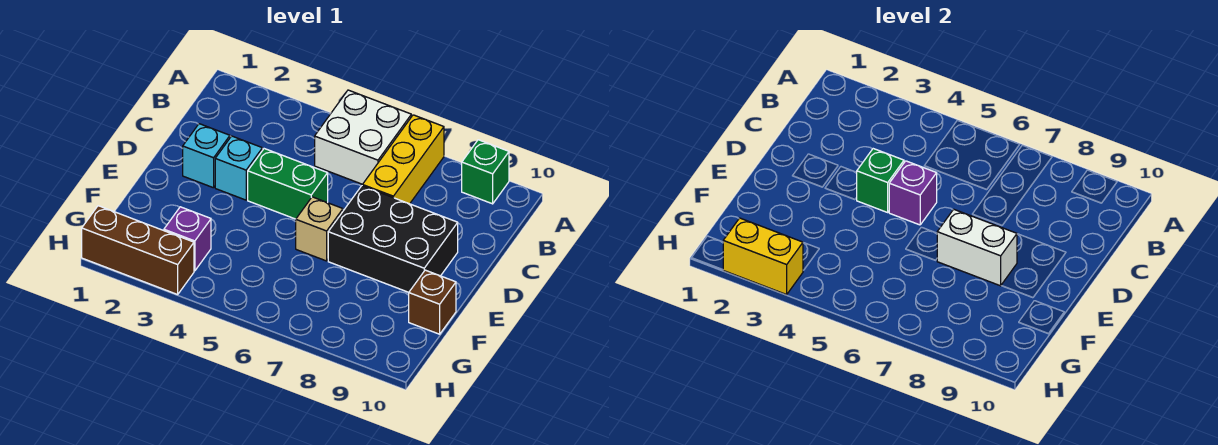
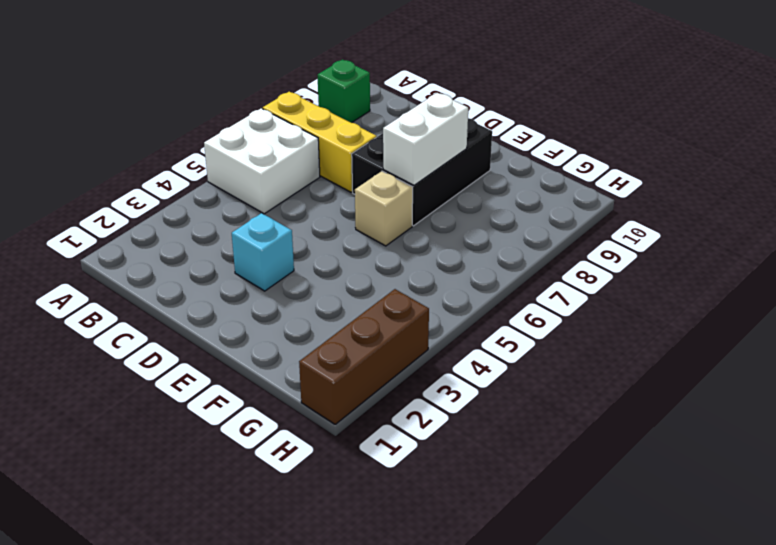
none -> cyan brick D2 level 1
none -> green brick D4:D5 level 1
none -> brown brick F10 level 1

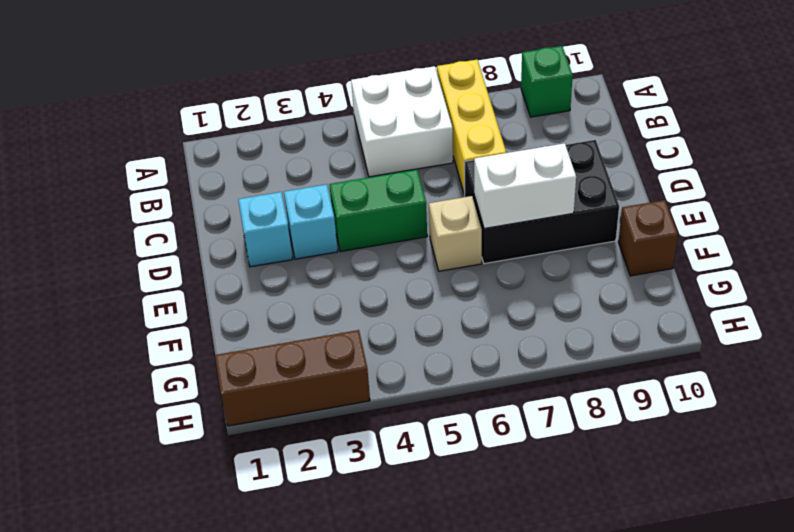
none -> purple brick G3 level 1
none -> green brick D4 level 2
none -> purple brick D5 level 2

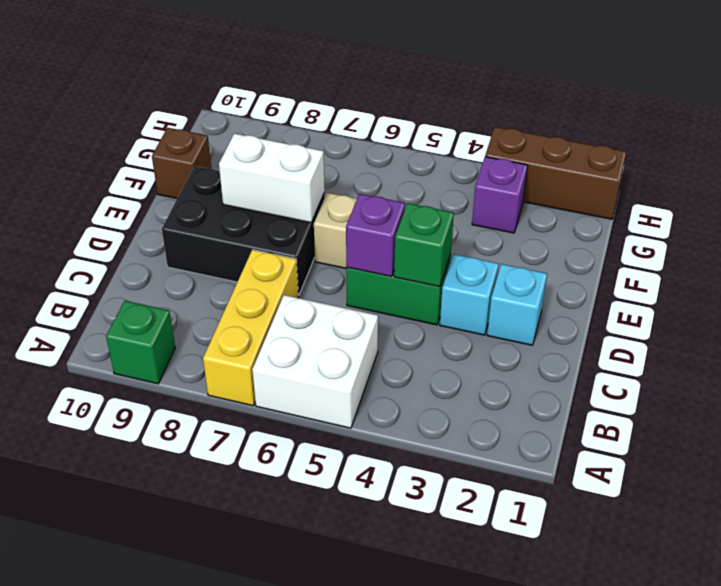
none -> yellow brick H2:H3 level 2

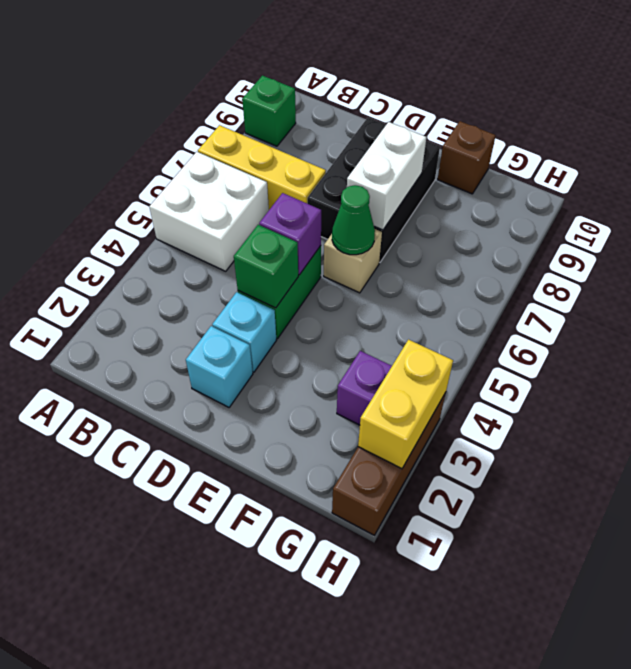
green cone E6 level 2 -> none

